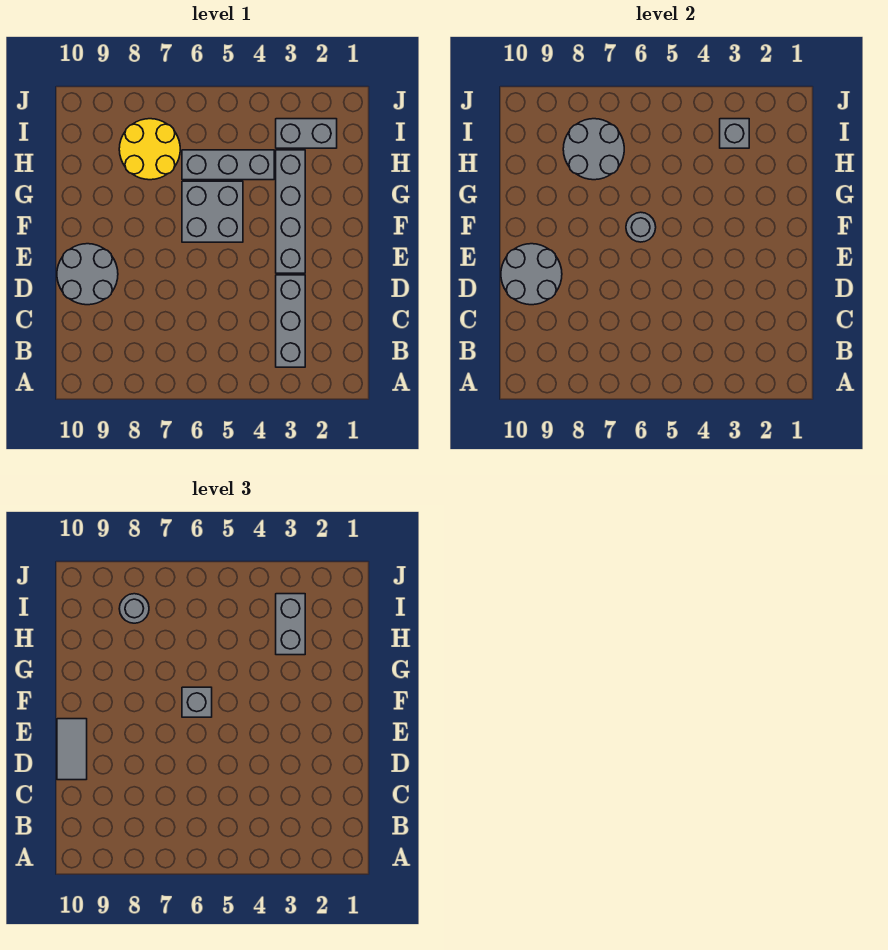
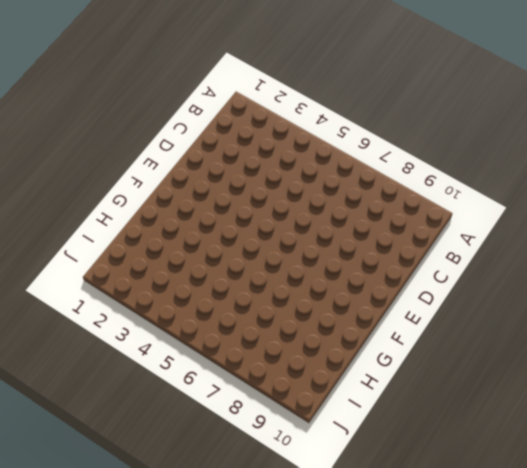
none -> grey brick B3:D3 level 1
none -> grey round brick D9:E10 level 1
none -> grey brick E3:H3 level 1

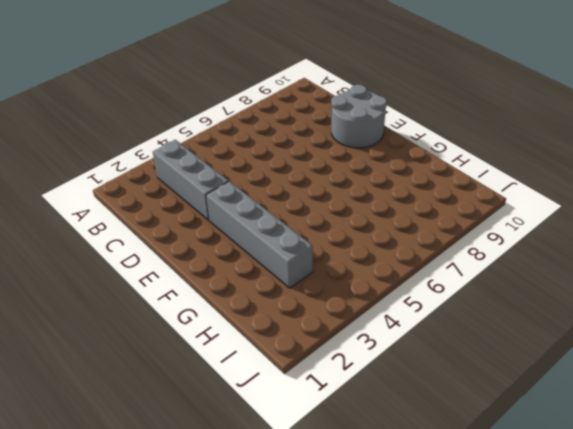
none -> grey brick F5:G6 level 1
none -> grey brick H4:H6 level 1
none -> yellow round brick H7:I8 level 1

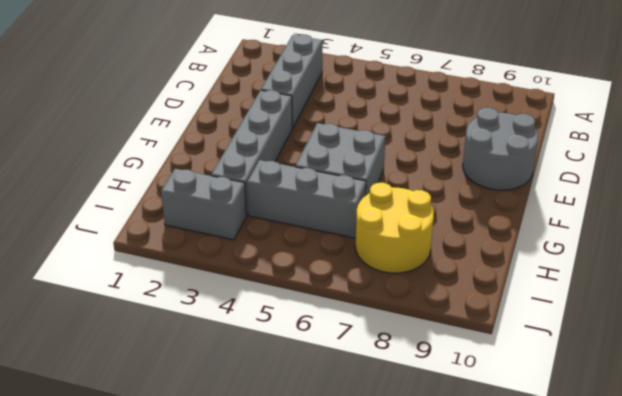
none -> grey round brick D9:E10 level 2
none -> grey round brick F6 level 2
none -> grey round brick H7:I8 level 2

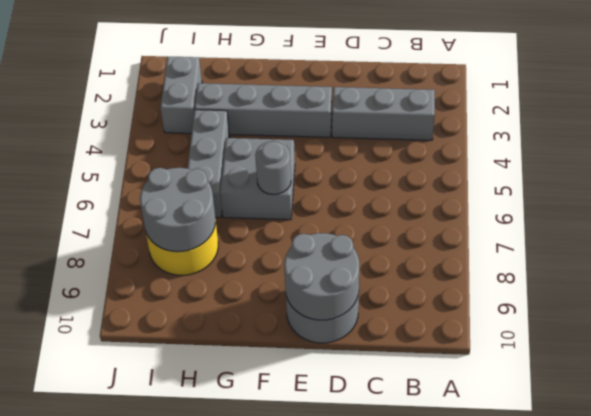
none -> grey brick I3 level 2
none -> grey tile D10:E10 level 3
none -> grey brick F6 level 3

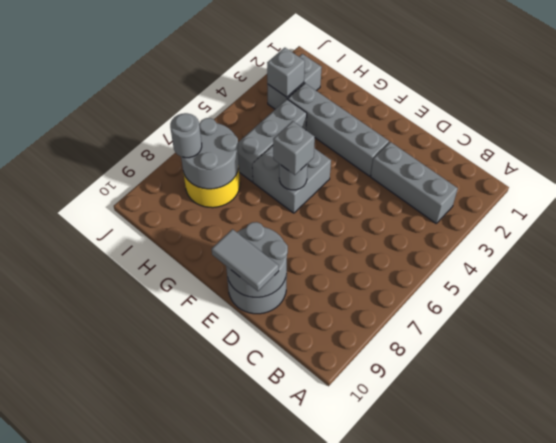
none -> grey brick H3:I3 level 3

